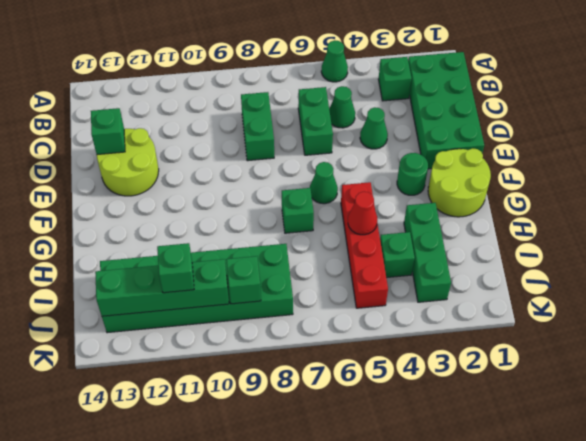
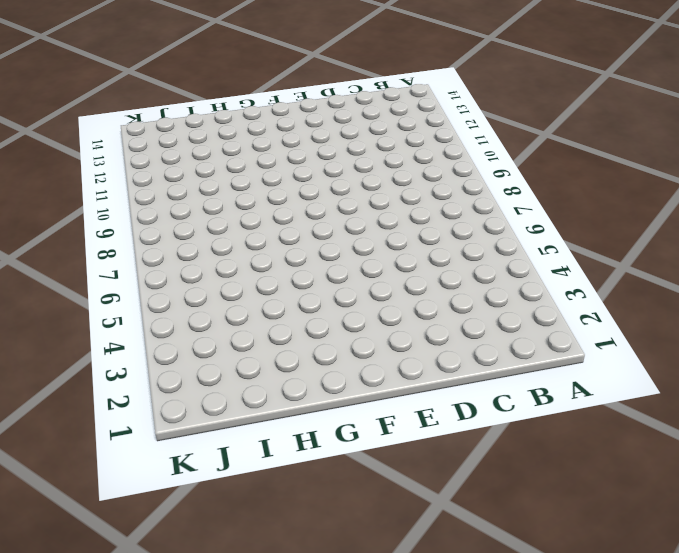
none -> green cone A5 level 1
none -> green brick B1:E2 level 1
none -> green brick B3 level 1

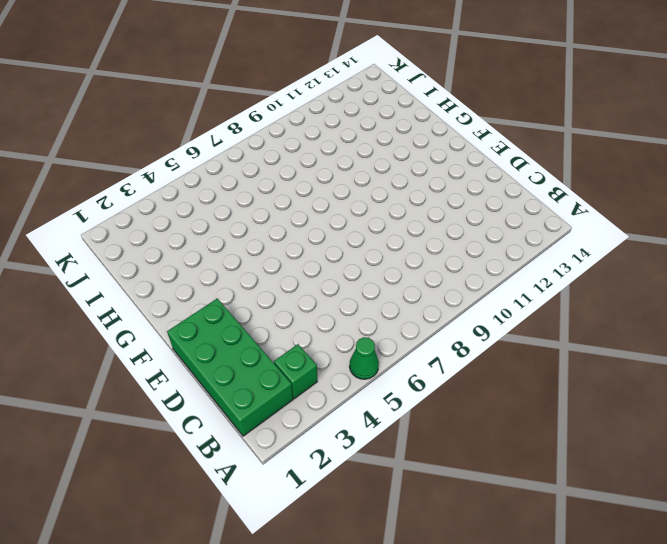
none -> green cone C5 level 1
none -> green brick C6:D6 level 1
none -> green brick C8:D8 level 1

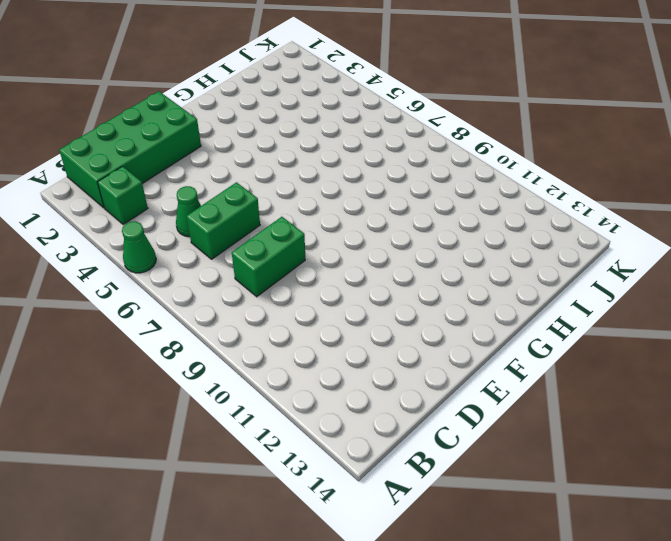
none -> green cone D4 level 1
none -> lime round brick D12:E13 level 1
none -> lime round brick F1:G2 level 1

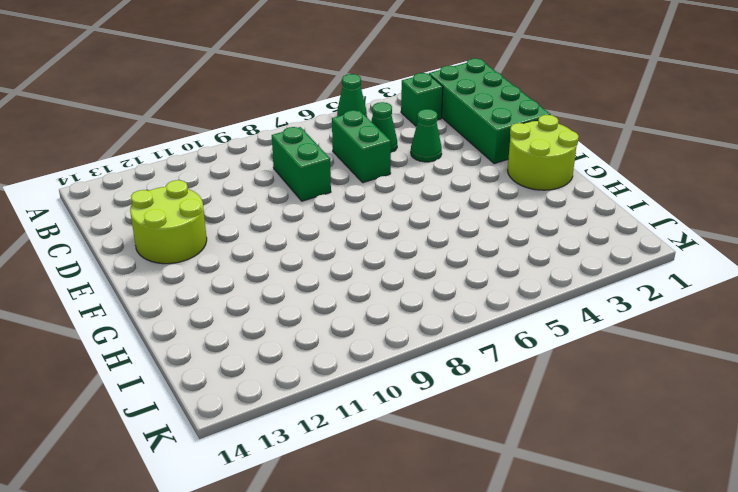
none -> green round brick F3 level 1
none -> green cone F6 level 1
none -> red brick G5:J5 level 1

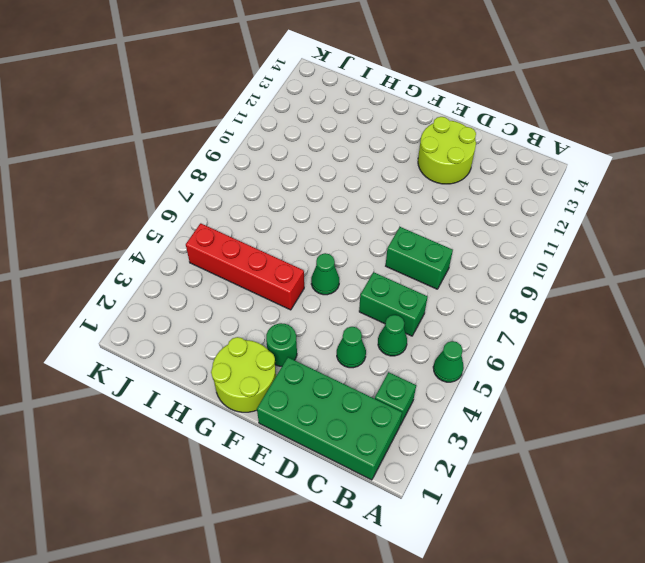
none -> green brick G7 level 1
none -> green brick H3:J3 level 1
none -> green brick I4 level 1

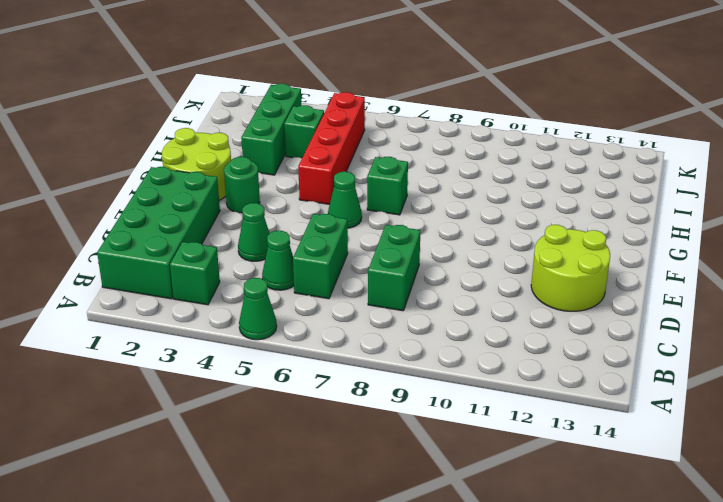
none -> green brick I8:J13 level 1
none -> green brick D13 level 2
none -> red cone H5 level 2

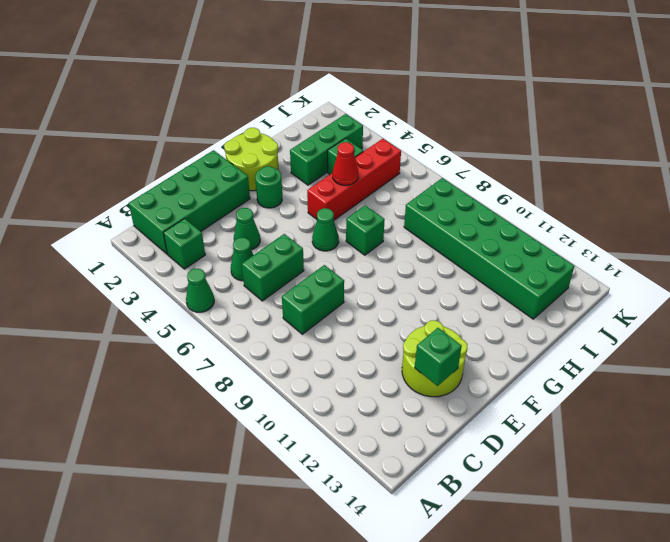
none -> green brick J9 level 2
none -> green brick J10:J13 level 2
none -> green brick J11 level 3

